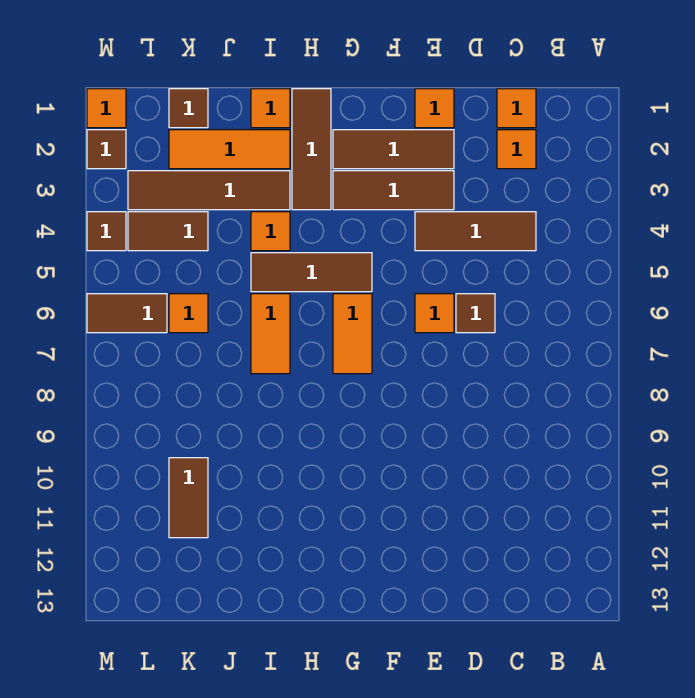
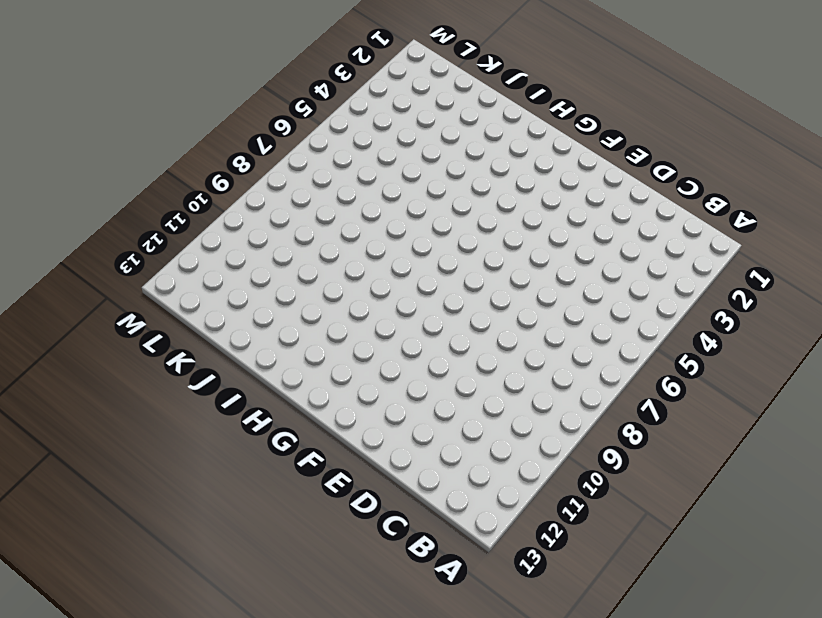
none -> orange tile C1 level 1
none -> orange tile C2 level 1
none -> brown tile C4:E4 level 1

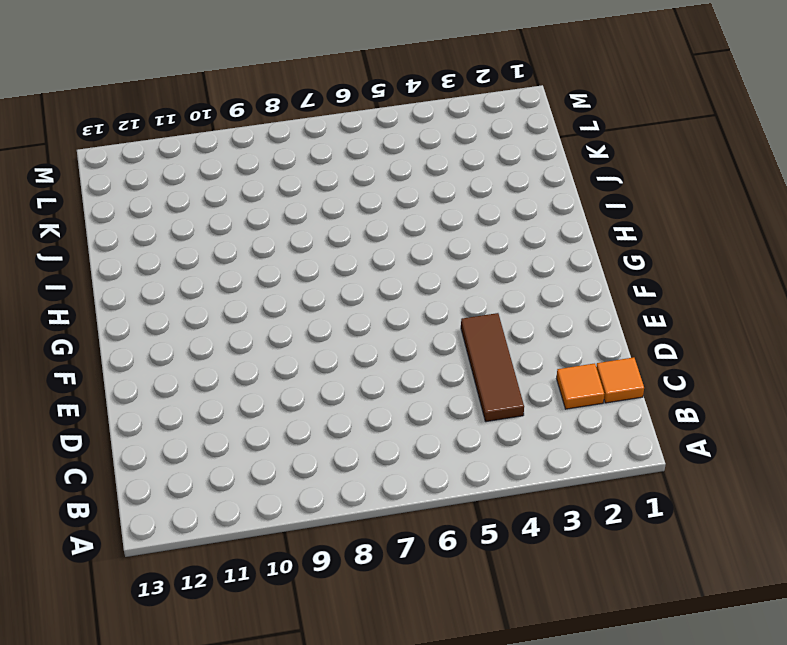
none -> brown tile D6 level 1
none -> orange tile E1 level 1
none -> brown tile E2:G2 level 1

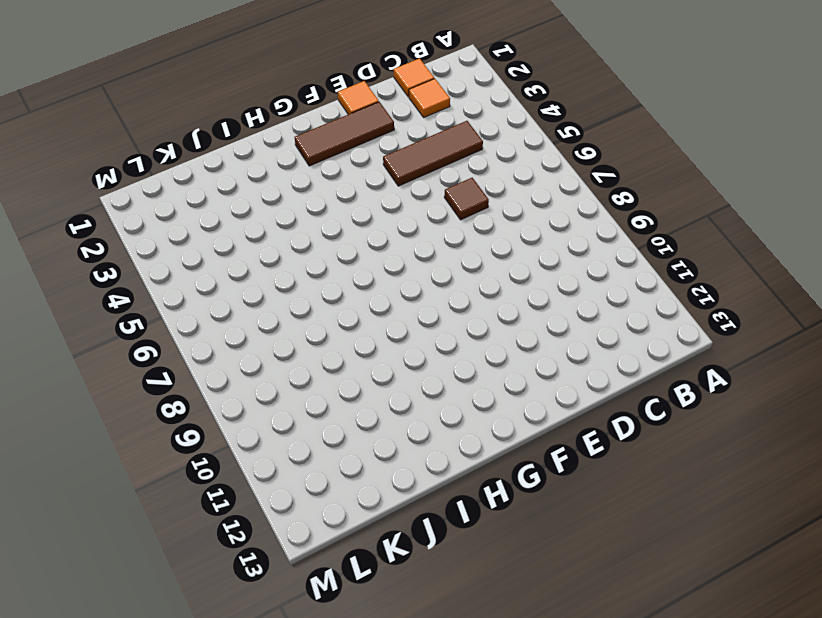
none -> brown tile E3:G3 level 1
none -> orange tile E6 level 1
none -> brown tile G5:I5 level 1

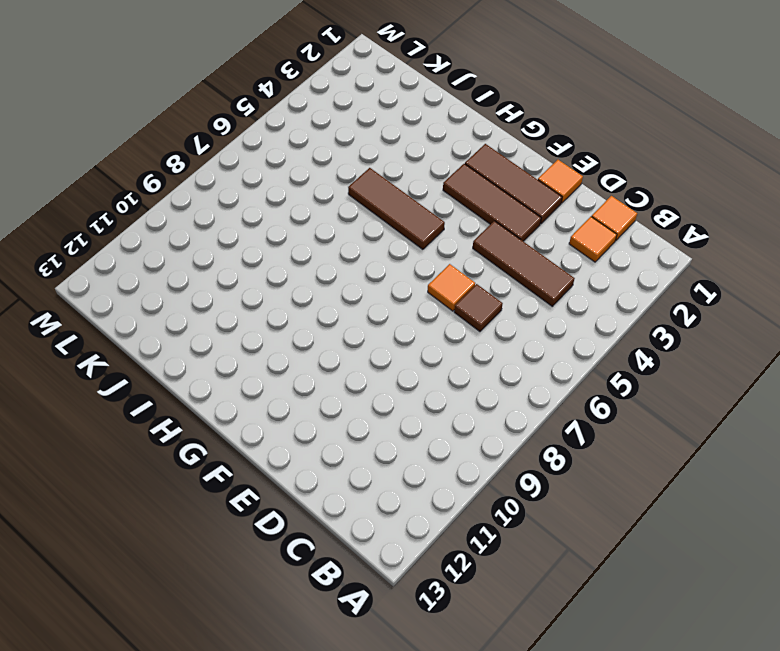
none -> orange tile G6:G7 level 1
none -> brown tile H1:H3 level 1
none -> orange tile I1 level 1

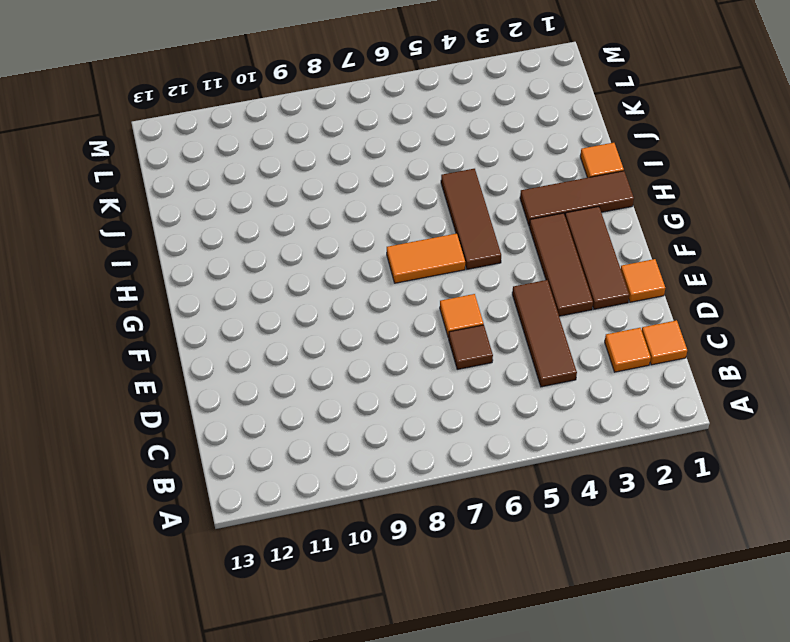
none -> orange tile I2:K2 level 1
none -> brown tile I3:L3 level 1
none -> orange tile I4 level 1

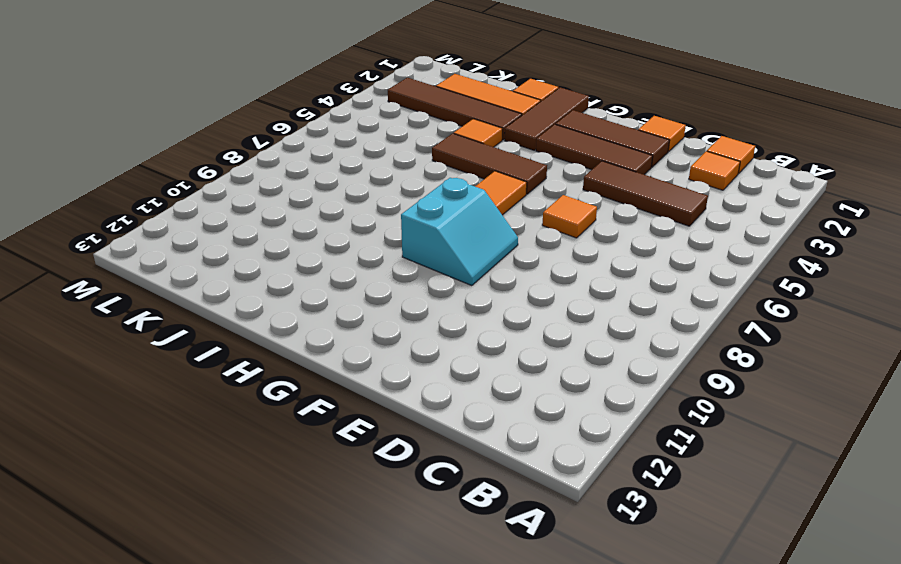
cyan slope F8:G9 level 1 top G -> none
none -> brown tile D6 level 1
none -> orange tile I6:I7 level 1
none -> brown tile K1 level 1

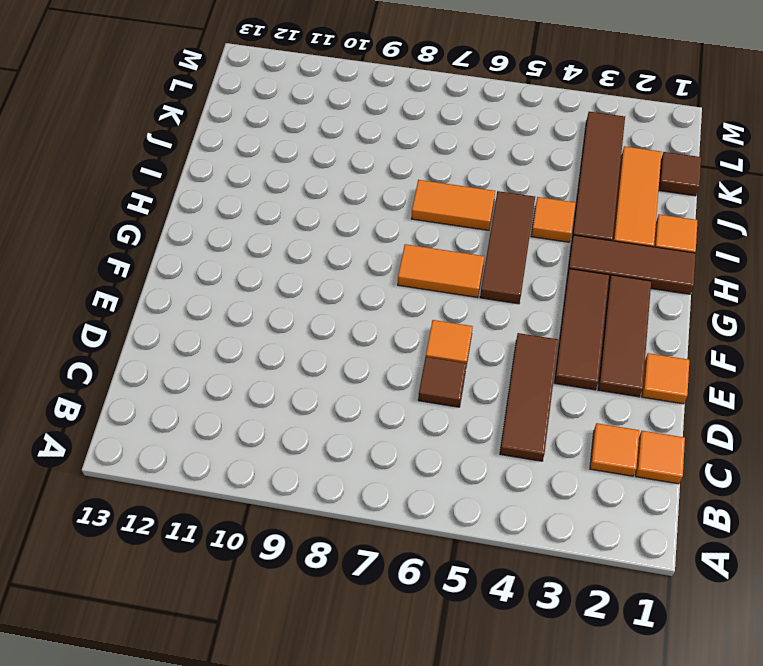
none -> brown tile K4:L4 level 1
none -> orange tile K6 level 1
none -> brown tile K10:K11 level 1

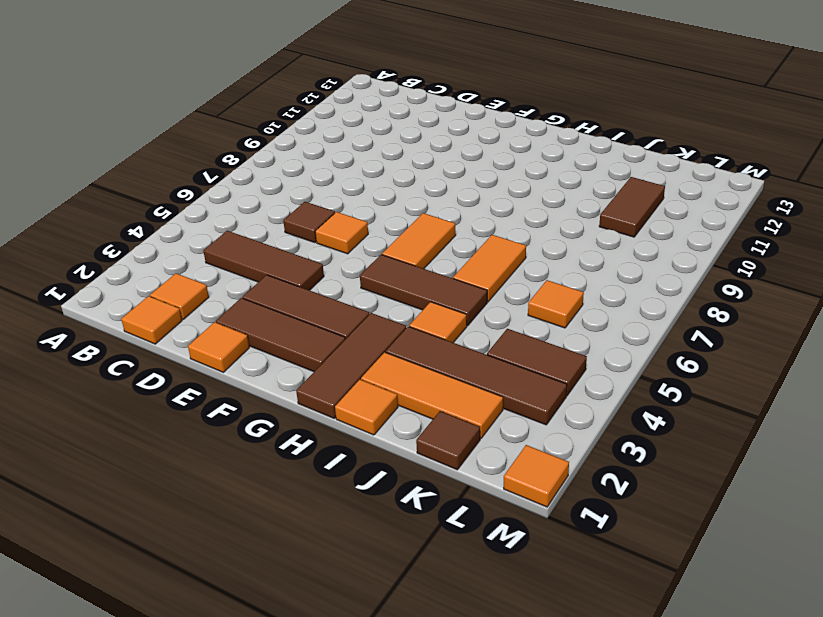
none -> brown tile L6:M6 level 1
none -> brown tile M2 level 1
none -> brown tile M4 level 1

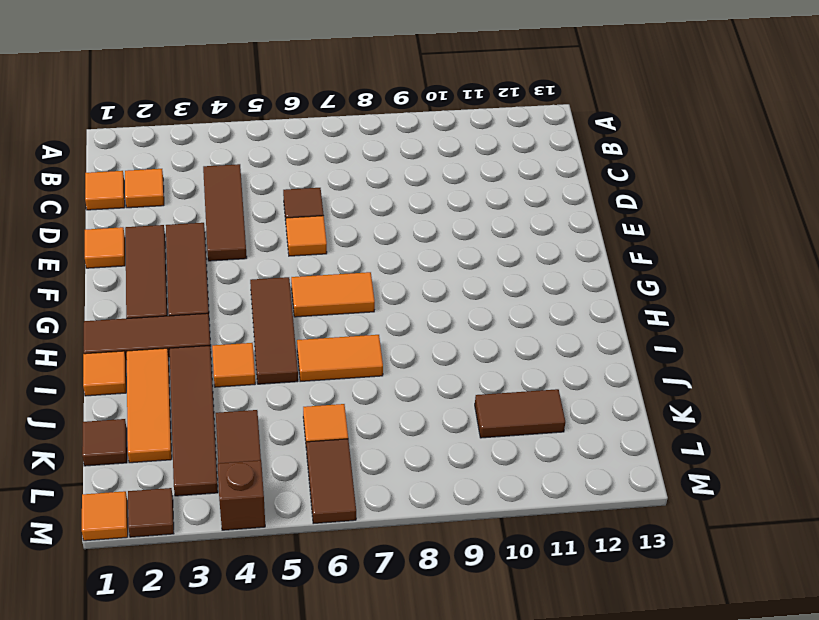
brown brick M4 level 1 -> brown tile M4 level 1

